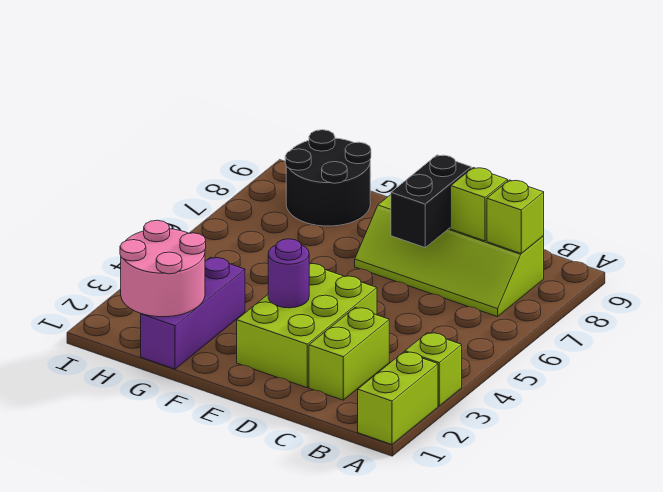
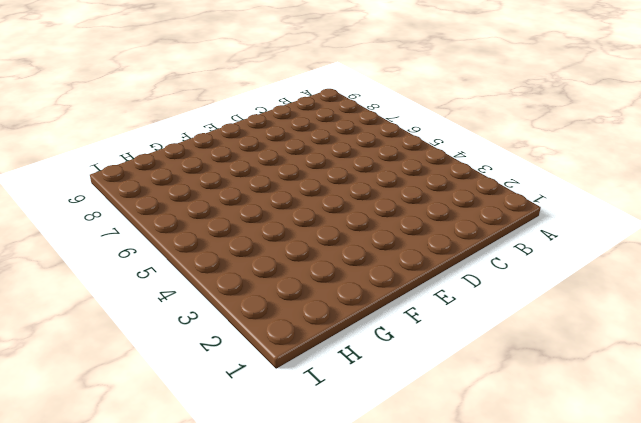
none -> lime brick A1:A2 level 1
none -> lime brick A3 level 1
none -> lime slope B7:E8 level 1 top 8

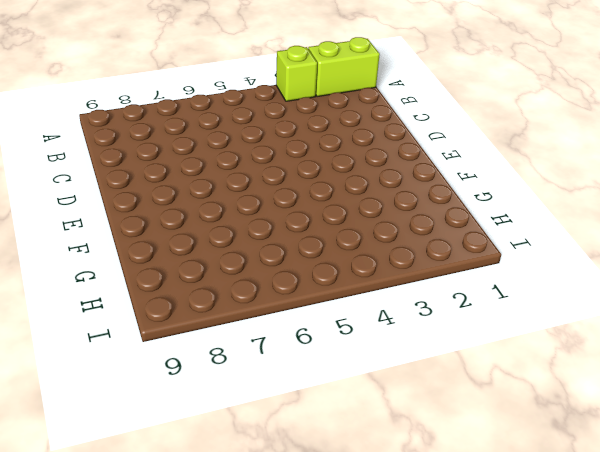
none -> lime slope B7:E8 level 1 top 8
none -> lime brick C2:C3 level 1
none -> lime brick D2:E4 level 1

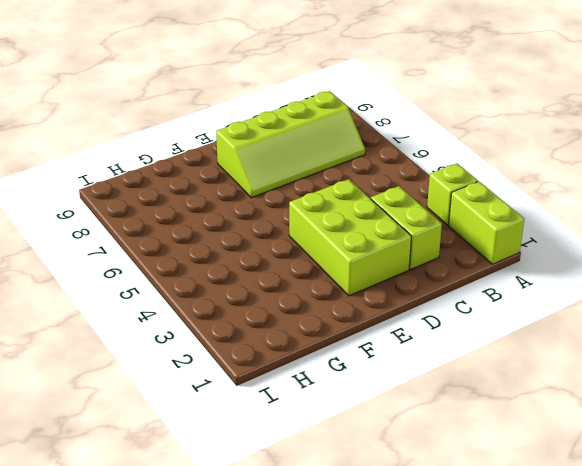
none -> purple brick G1:G3 level 1
none -> black round brick G8:H9 level 1
none -> lime brick B8 level 2

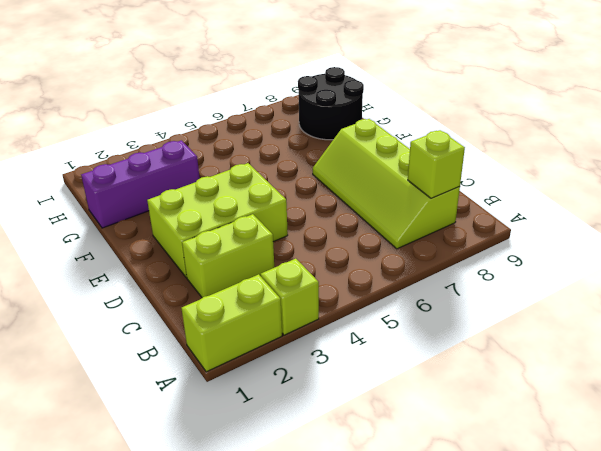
none -> lime brick C8 level 2
none -> black brick D7:D8 level 2
none -> purple round brick E3 level 2

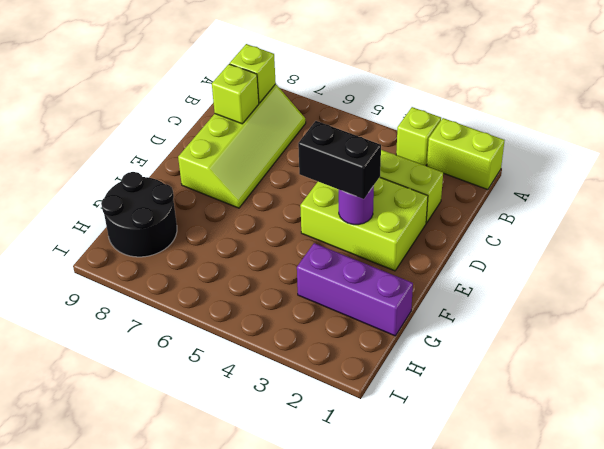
black brick E3:E4 level 3 -> black brick D7:D8 level 2
none -> pink round brick G1:H2 level 2

